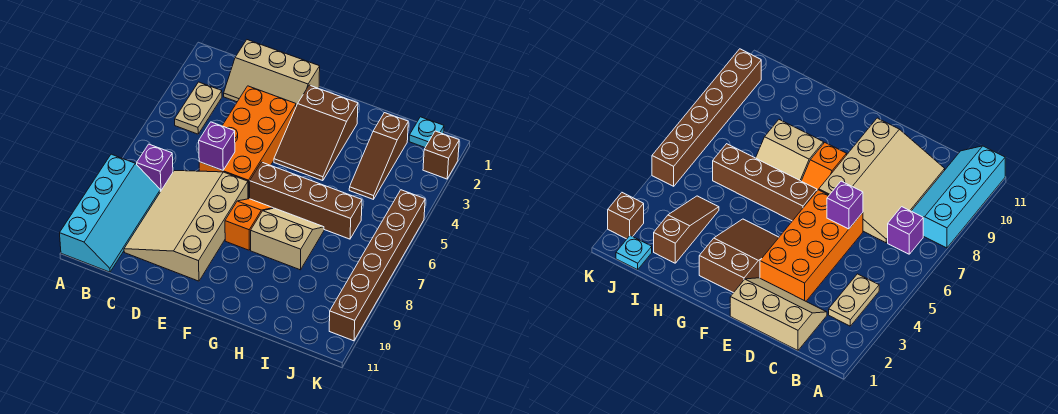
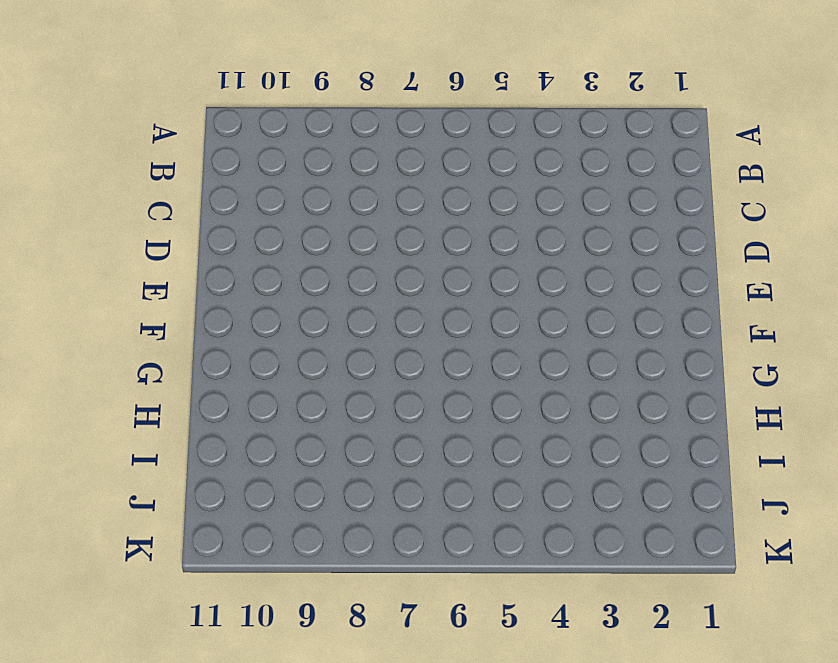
none -> cyan slope A8:B11 level 1 top A
none -> tan plate B3:B4 level 1
none -> purple brick B7 level 1

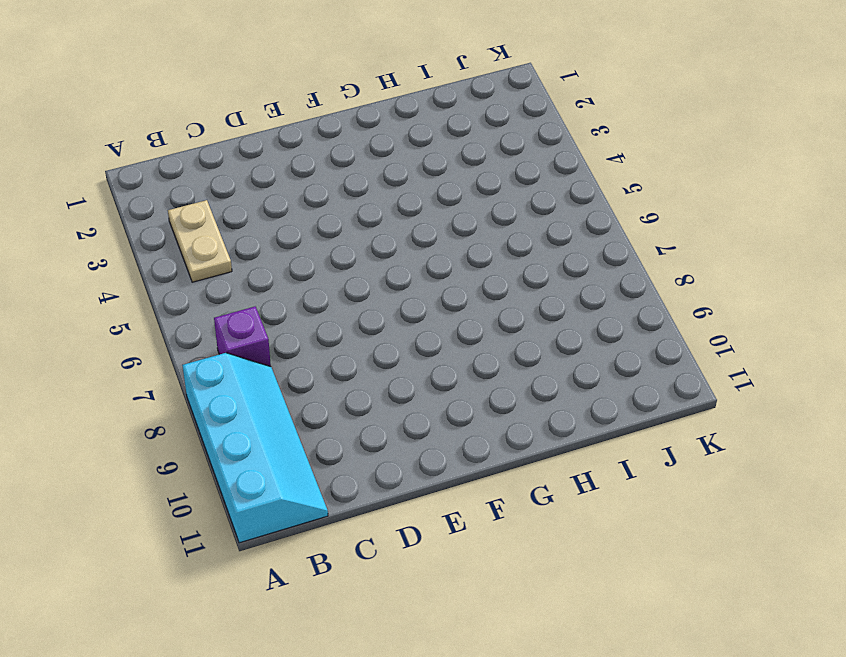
none -> tan slope C1:E2 level 1 top 1
none -> tan slope C7:E10 level 1 top E
none -> orange brick D3:E6 level 1

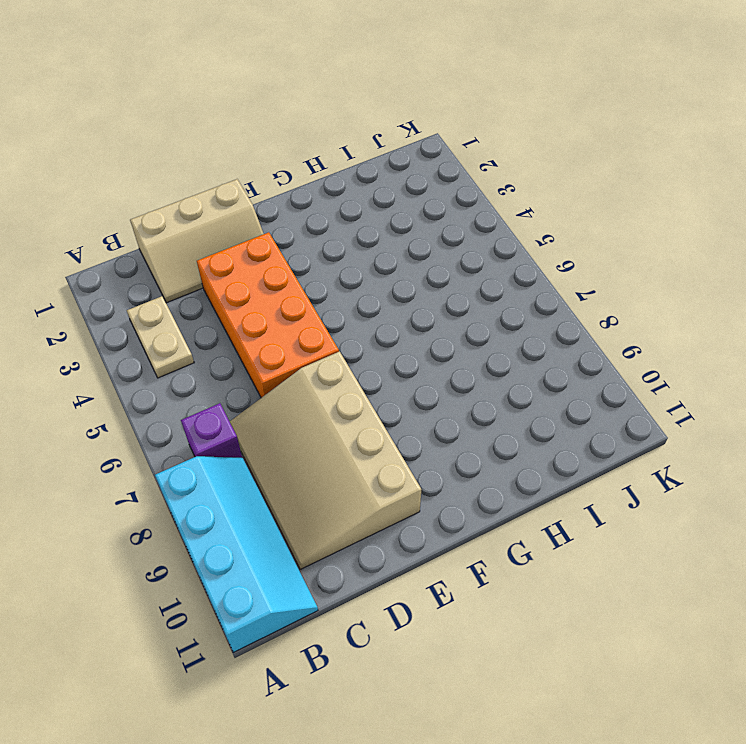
none -> brown slope F2:G4 level 1 top 2
none -> brown brick F6:I6 level 1
none -> orange slope F7:F8 level 1 top 8

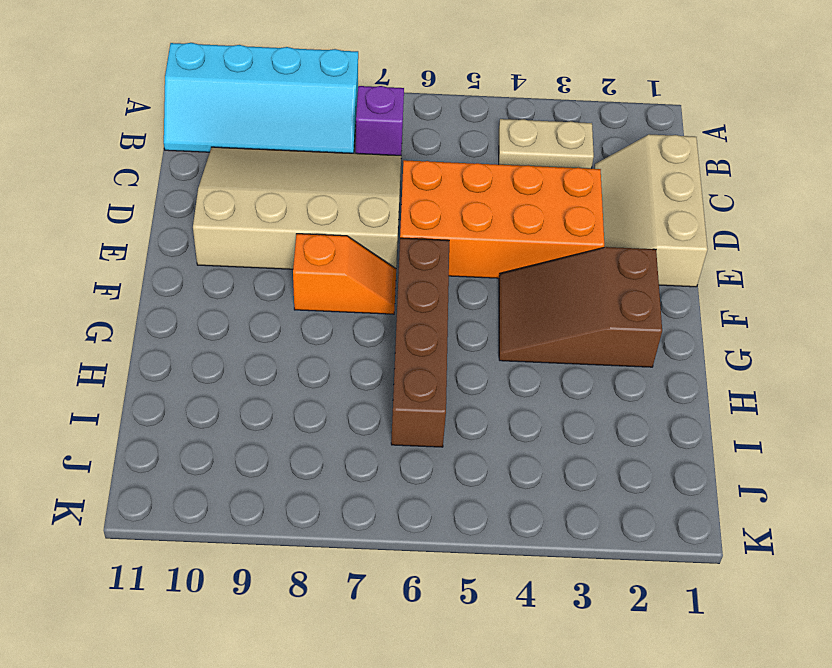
none -> tan slope G7:H8 level 1 top 8
none -> brown slope I2:I4 level 1 top 2
none -> cyan plate J1 level 1

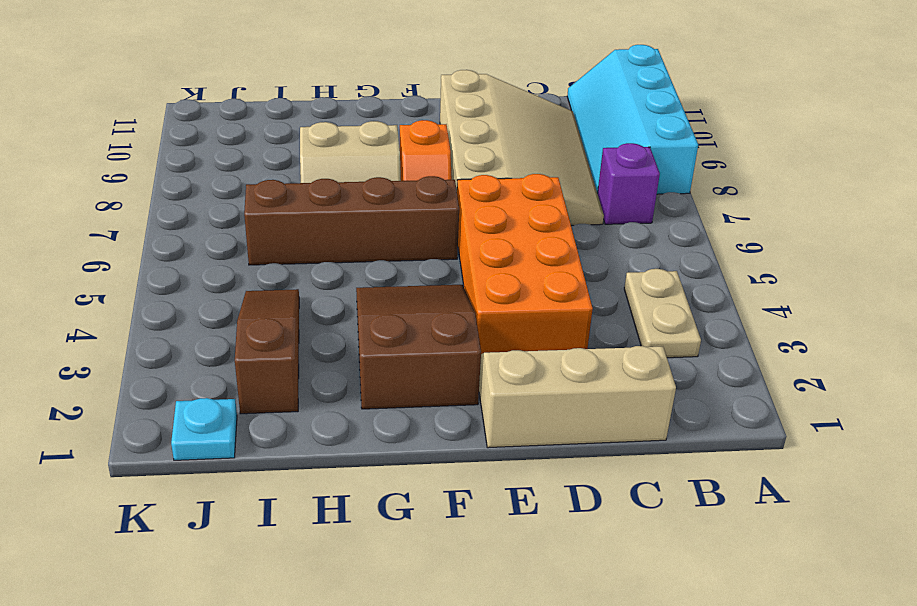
none -> brown brick K2 level 1
none -> brown brick K5:K10 level 1
none -> purple brick D6 level 2

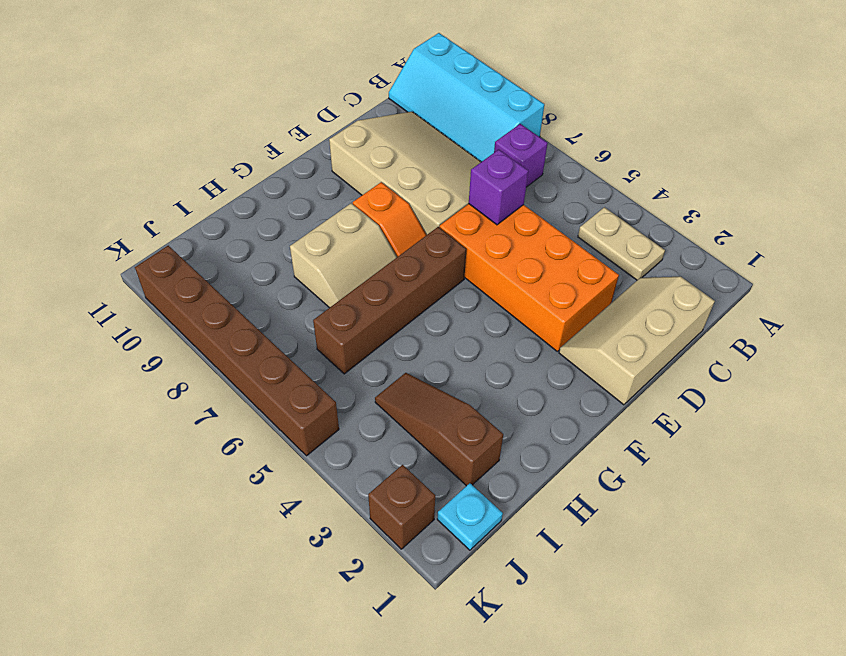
none -> brown slope F2:G4 level 1 top 2

